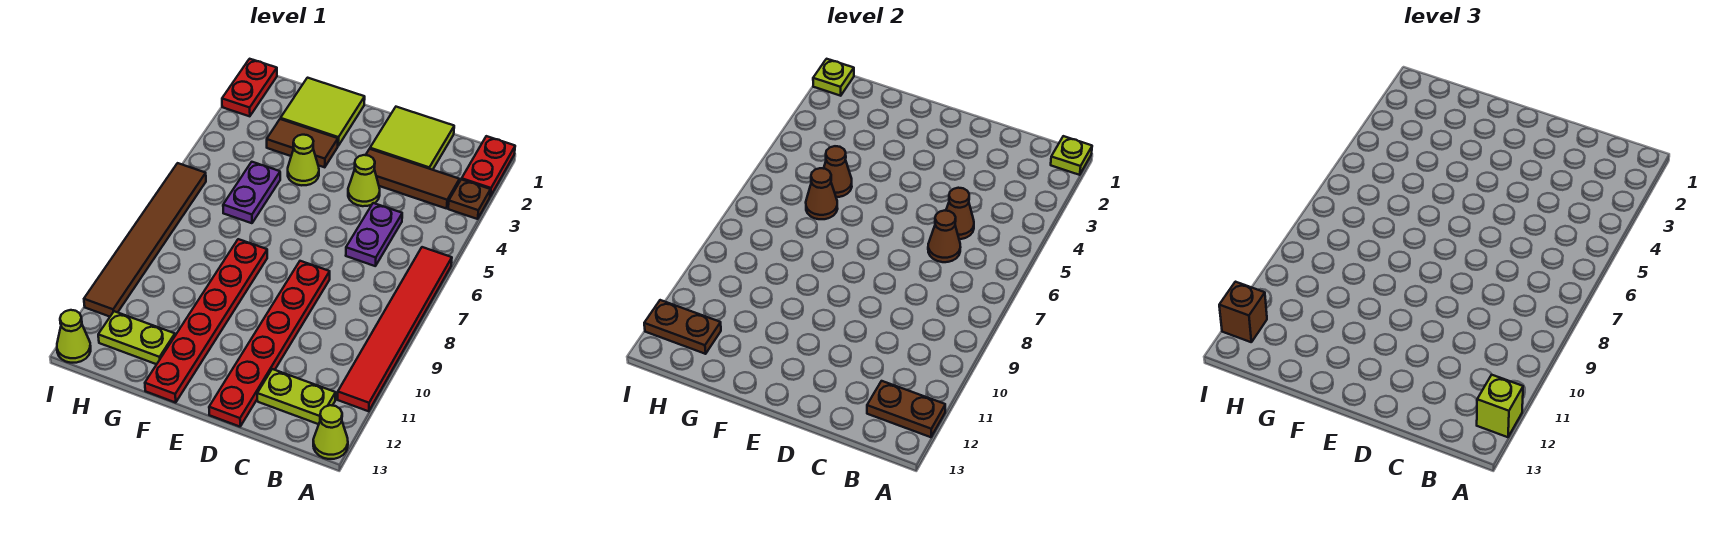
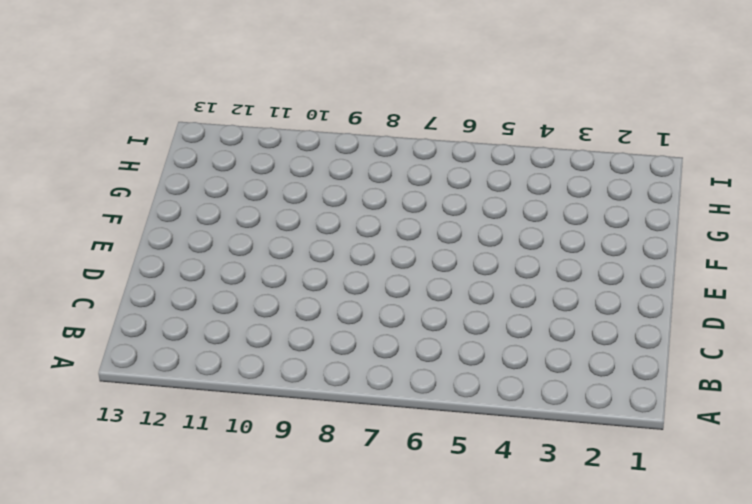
none -> red plate A1:A2 level 1
none -> brown plate A3 level 1
none -> red tile A6:A11 level 1

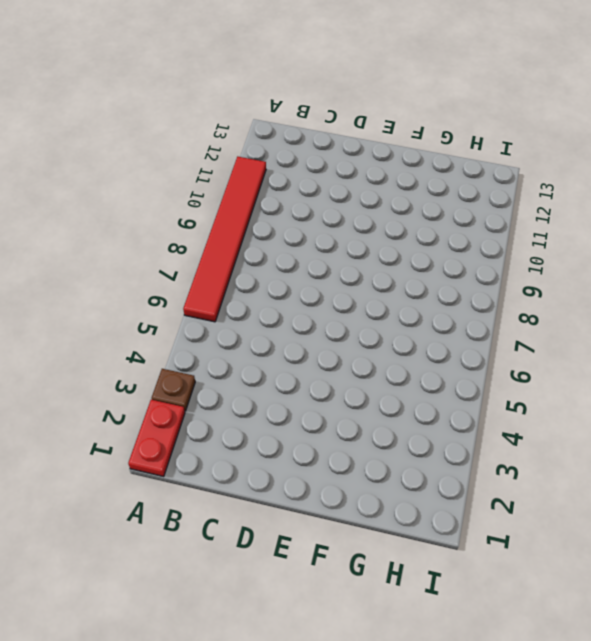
none -> lime cone A13 level 1
none -> brown tile B3:D3 level 1
none -> lime plate B12:C12 level 1

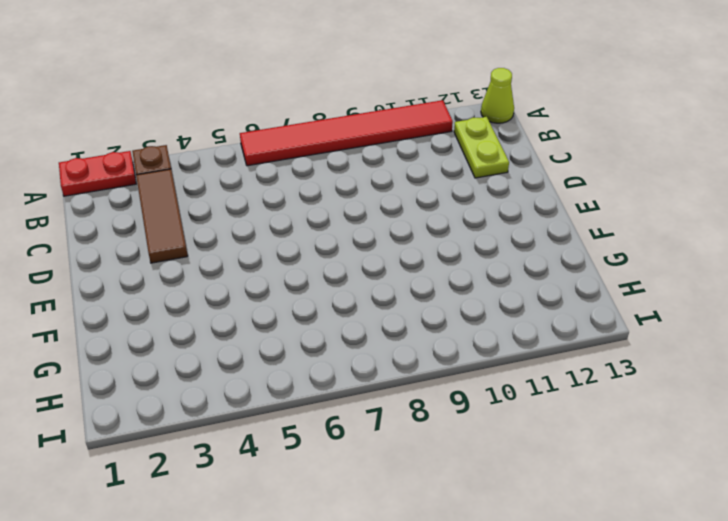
none -> lime tile C1:D2 level 1
none -> purple plate C5:C6 level 1
none -> lime cone D4 level 1

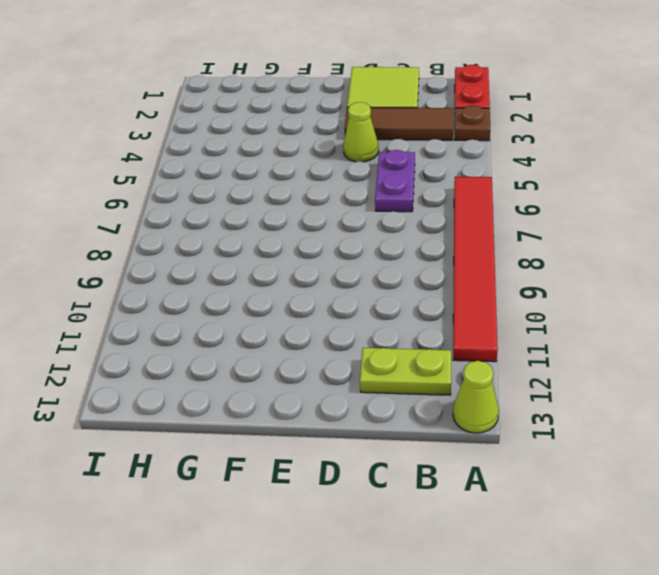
none -> red plate D8:D13 level 1
none -> lime tile F1:G2 level 1
none -> brown tile F3:G3 level 1

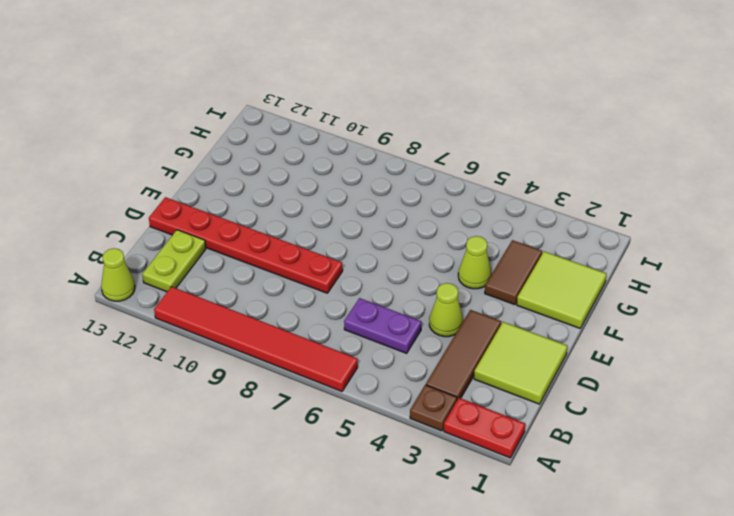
none -> red plate F8:F13 level 1
none -> purple plate G5:G6 level 1
none -> lime plate G12:H12 level 1

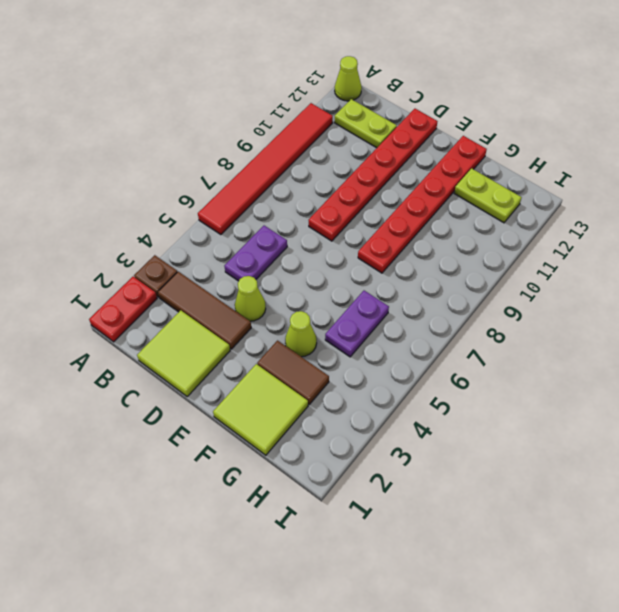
none -> red plate I1:I2 level 1
none -> brown tile I6:I11 level 1
none -> lime cone I13 level 1

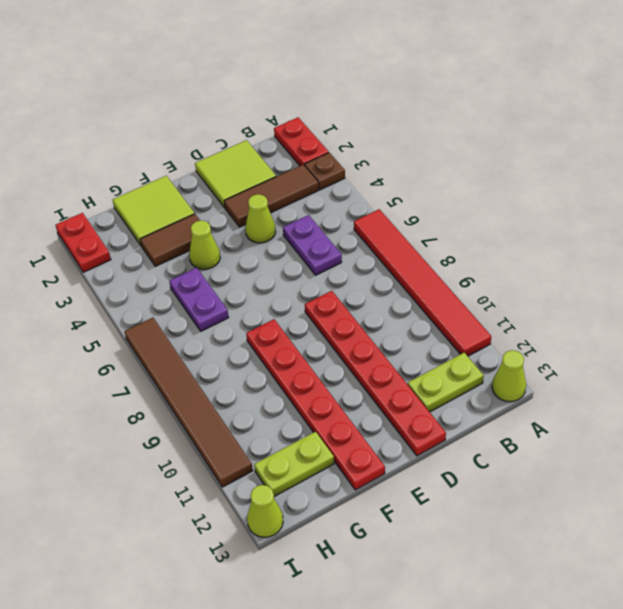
none -> lime plate A1 level 2
none -> brown plate A12:B12 level 2
none -> brown cone C5 level 2

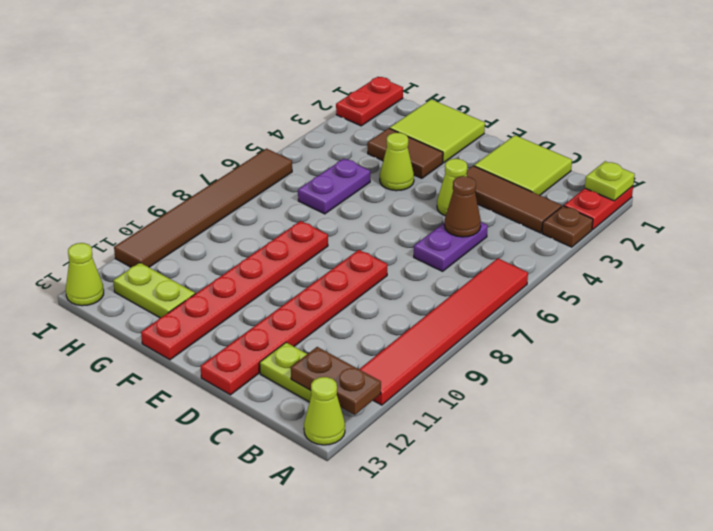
none -> brown cone C6 level 2
none -> brown cone G5 level 2
none -> brown cone G6 level 2

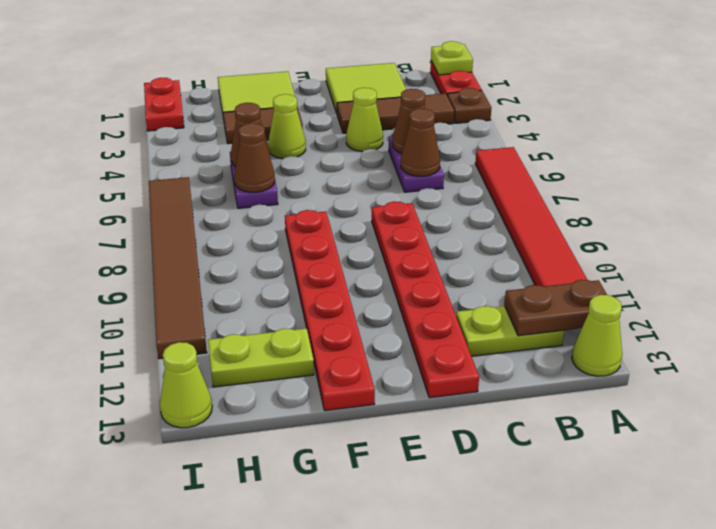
none -> brown plate H12:I12 level 2
none -> lime plate I1 level 2
none -> lime brick A12 level 3

